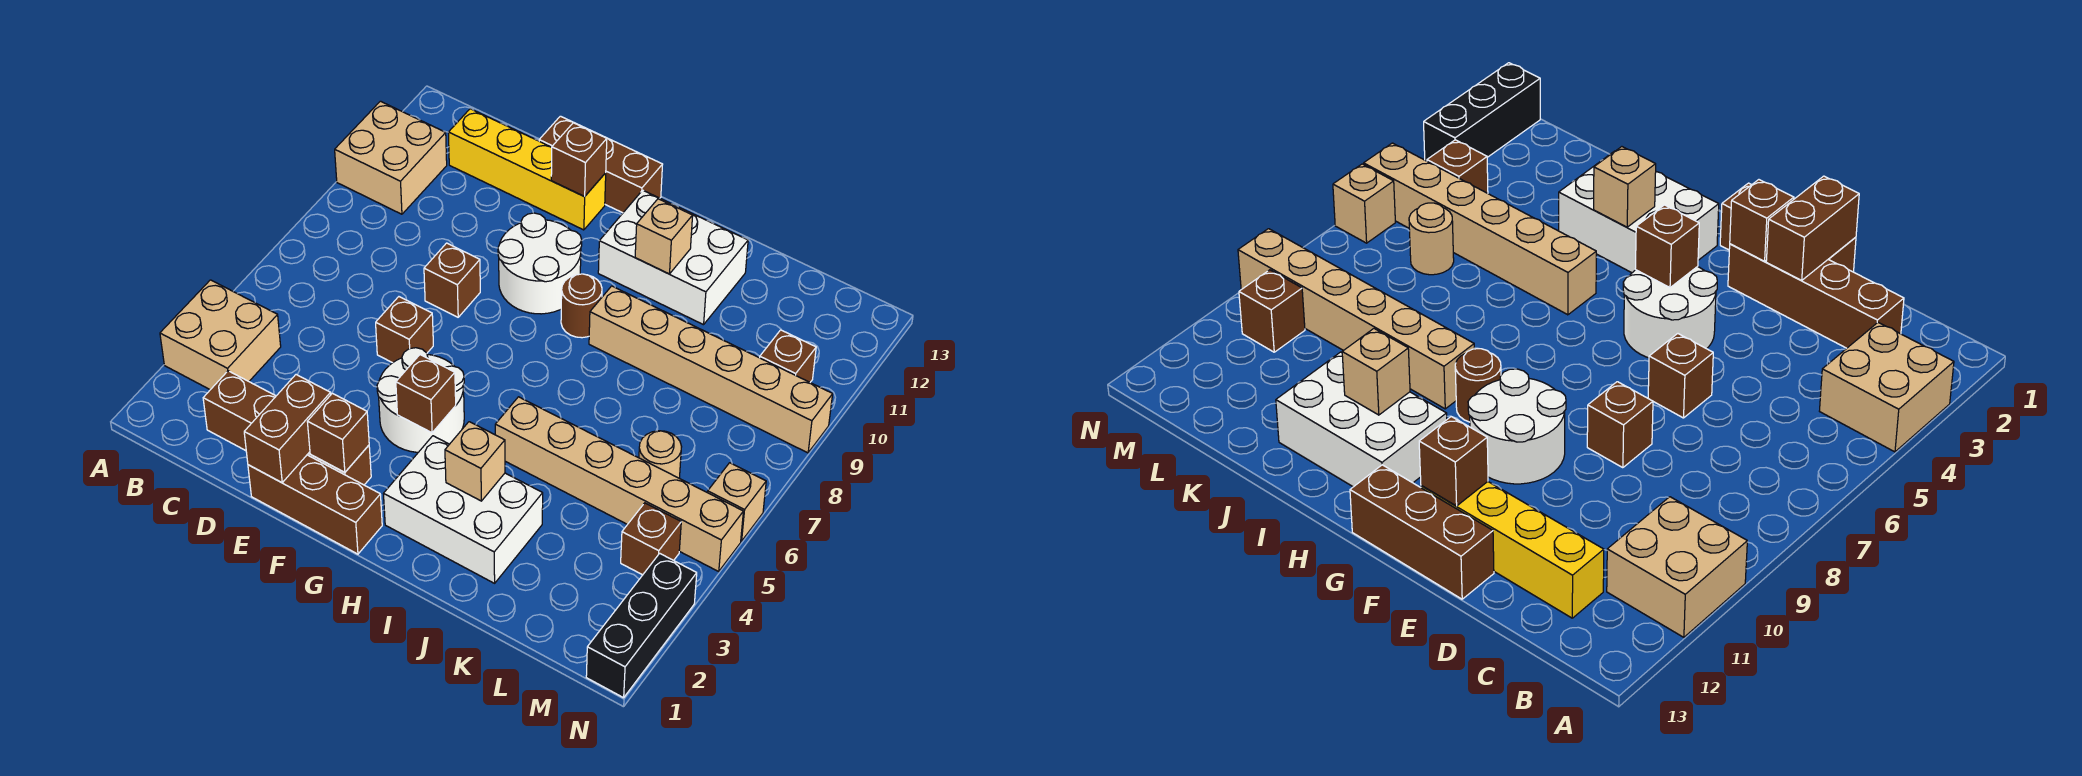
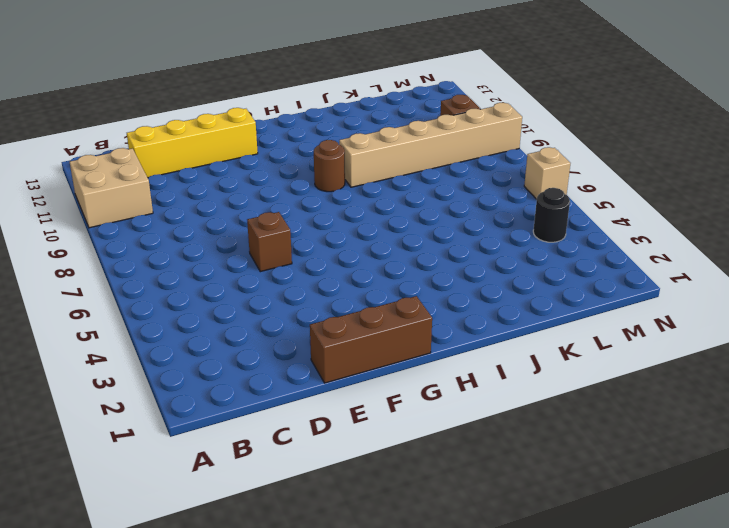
black round brick M4 level 1 -> brown brick M4 level 1
none -> tan brick A3:B4 level 1
none -> brown brick C2:F2 level 1
none -> brown brick E8 level 1

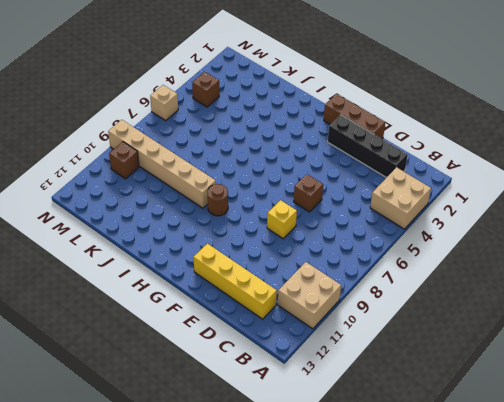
black brick C2:F2 level 1 -> brown brick C2:F2 level 1
yellow brick E8 level 1 -> brown brick E8 level 1
none -> brown brick E13:G13 level 1
none -> white round brick F4:G5 level 1
none -> white round brick F9:G10 level 1

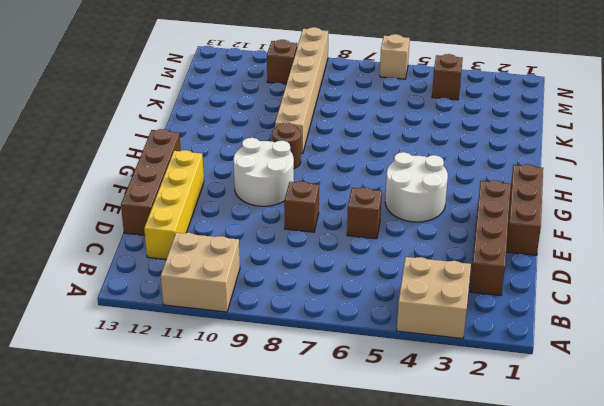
brown brick D13:G13 level 1 -> brown brick E13:G13 level 1
none -> white brick H2:J3 level 1
none -> white brick H11:J12 level 1
none -> tan brick I5:N5 level 1

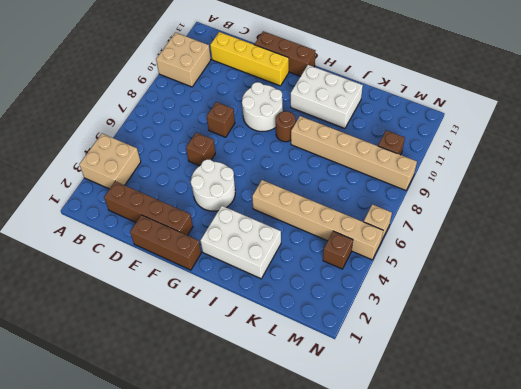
none -> tan round brick L6 level 1
none -> black brick N1:N3 level 1
none -> brown brick E1:E2 level 2

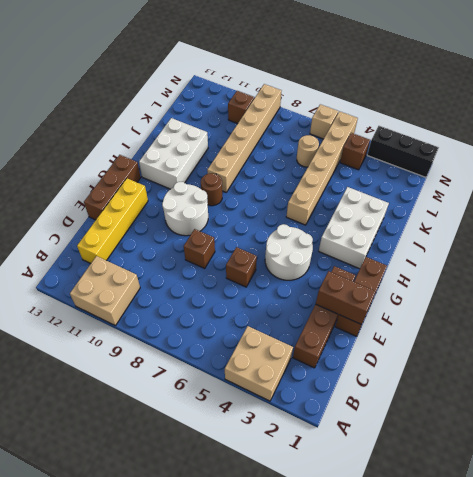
none -> brown brick F2 level 2
none -> brown brick F12 level 2
none -> brown brick G4 level 2

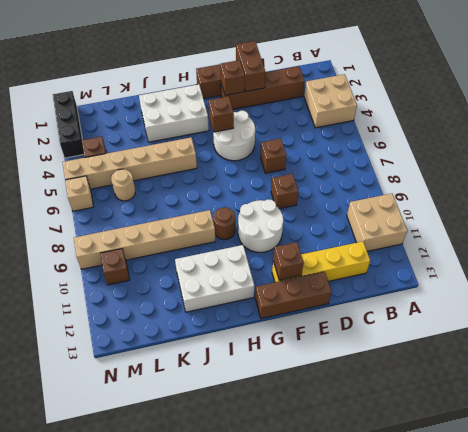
none -> tan brick I3 level 2
none -> tan brick I11 level 2

